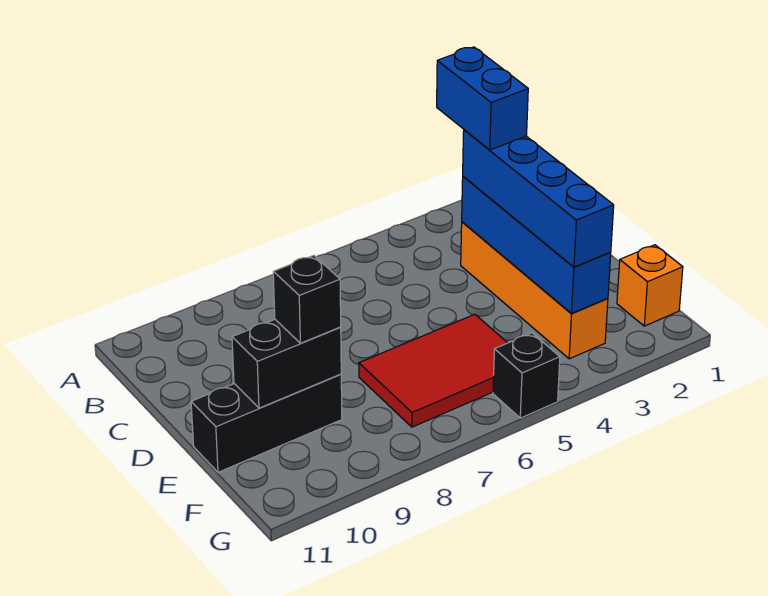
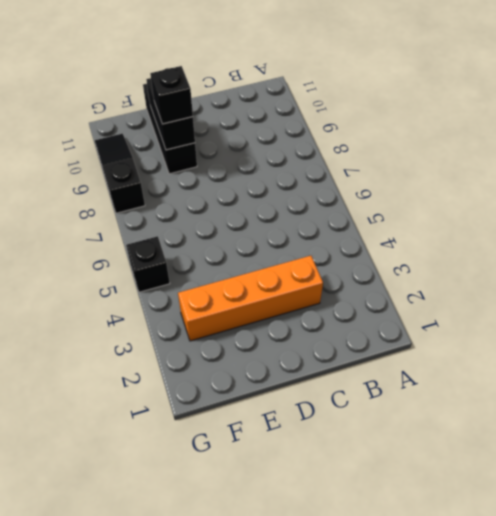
black slope G8:G10 level 1 top 8 -> none
none -> red tile E5:F7 level 1
none -> orange brick F1 level 1

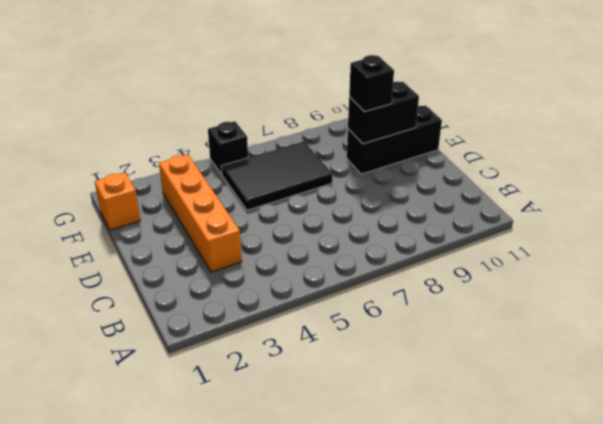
black tile E5:F7 level 1 -> red tile E5:F7 level 1
none -> blue brick C3:F3 level 2
none -> blue brick C3:F3 level 3

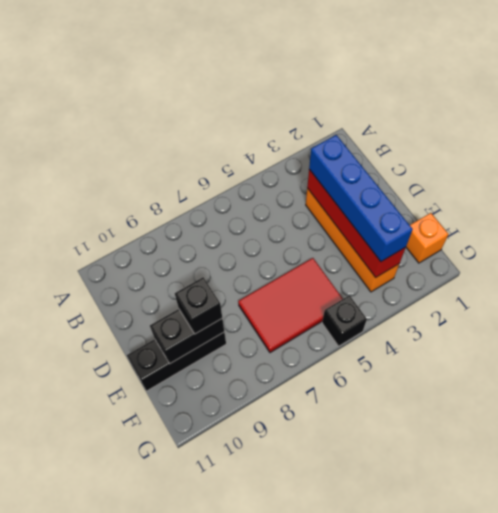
red brick C3:F3 level 2 -> blue brick C3:F3 level 2
none -> blue brick B3:C3 level 4

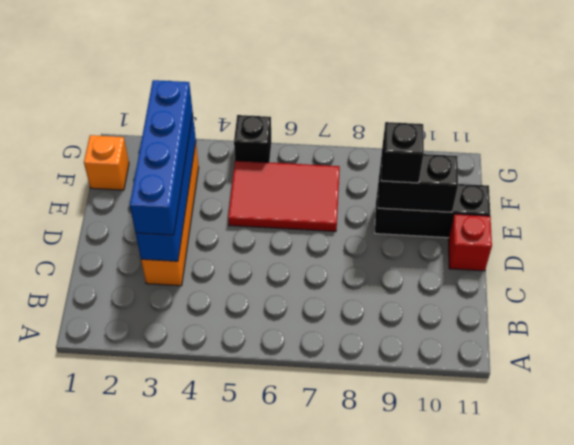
red brick D11 level 1 -> none
none -> blue brick B3:C3 level 4

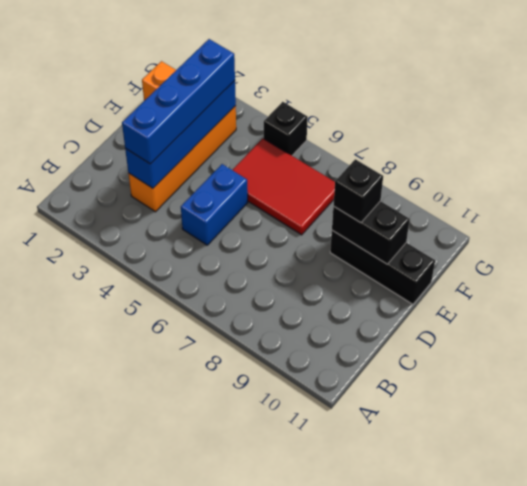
blue brick C5:D5 level 1 -> blue brick B3:C3 level 4

